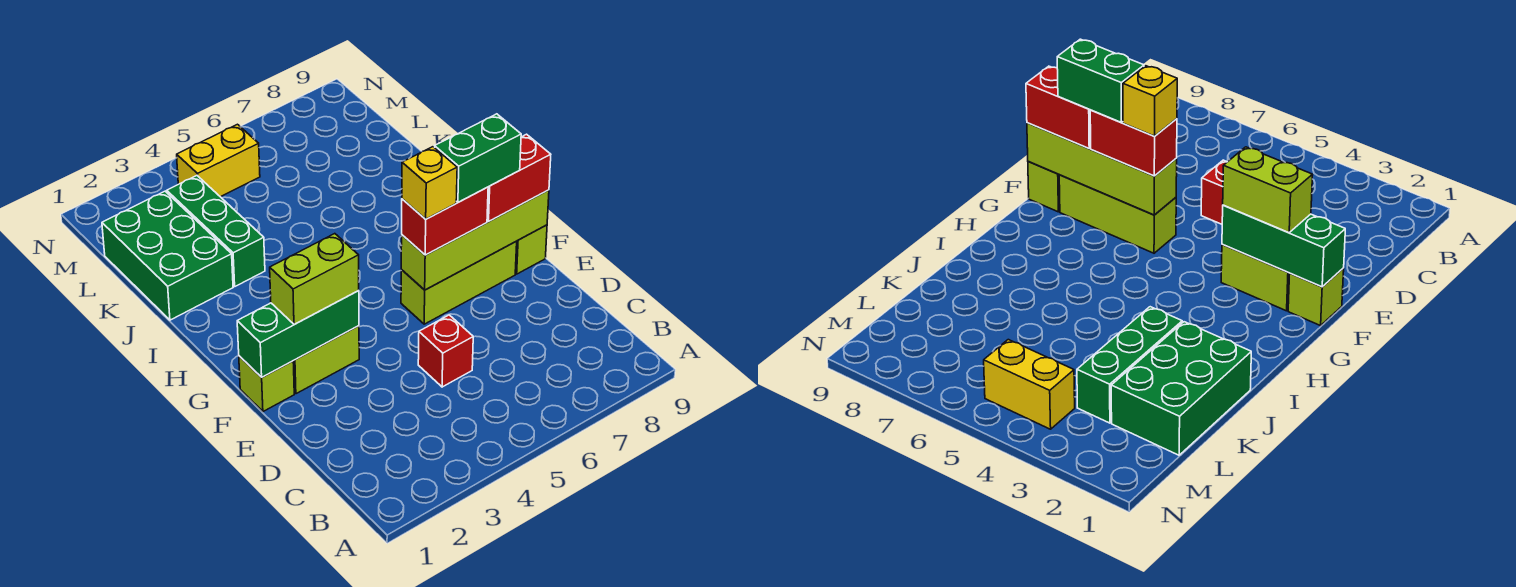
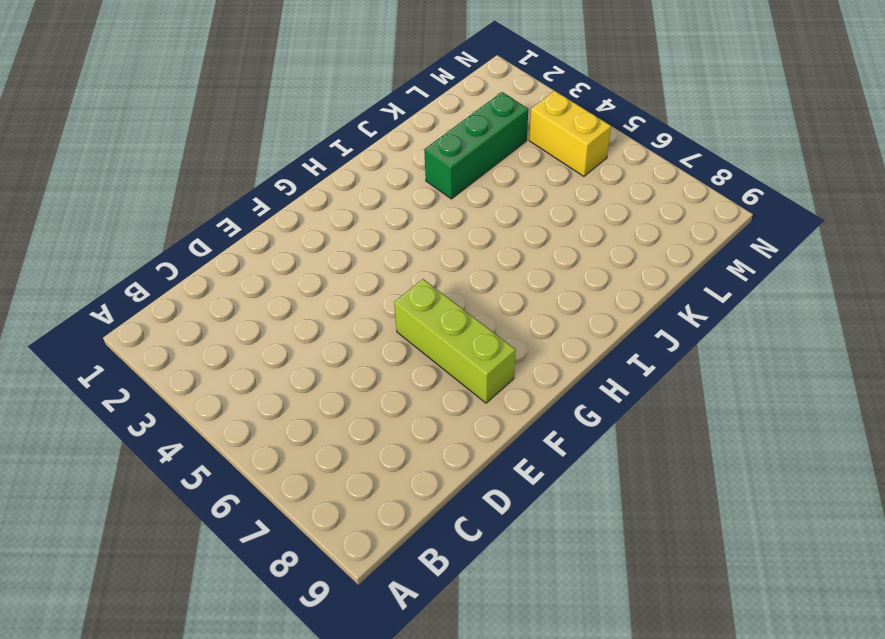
none -> red brick D5 level 1
none -> lime brick F1 level 1
none -> lime brick F2:F3 level 1

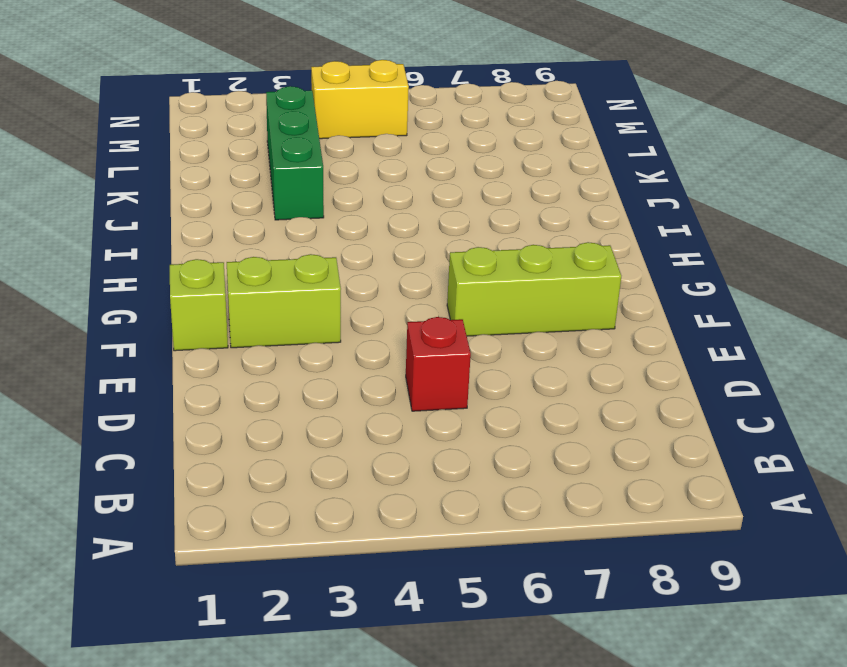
none -> lime brick F9 level 1
none -> green brick J1:L2 level 1
none -> green brick F1:F3 level 2

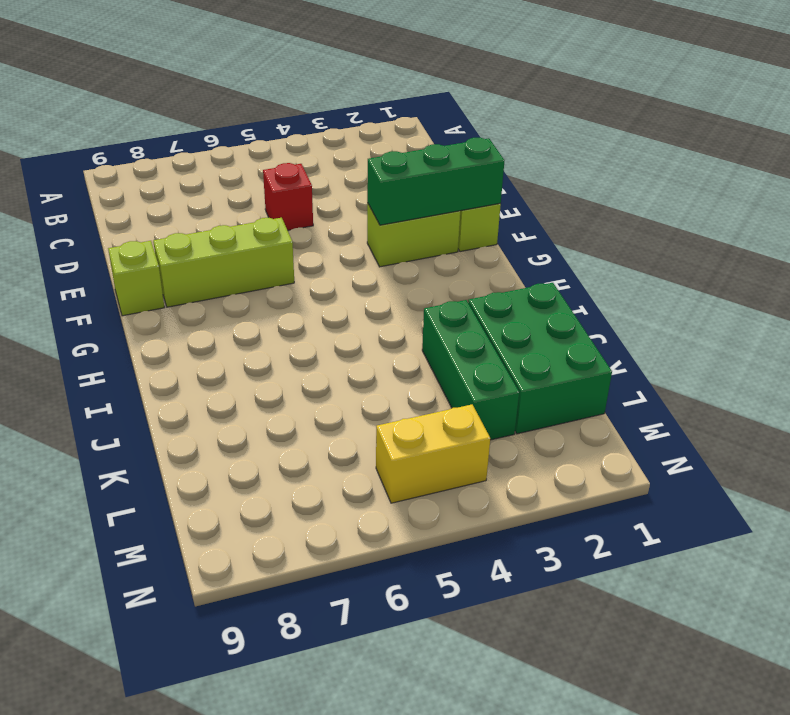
none -> lime brick F6:F9 level 2
none -> lime brick F2:F3 level 3
none -> red brick F6:F7 level 3

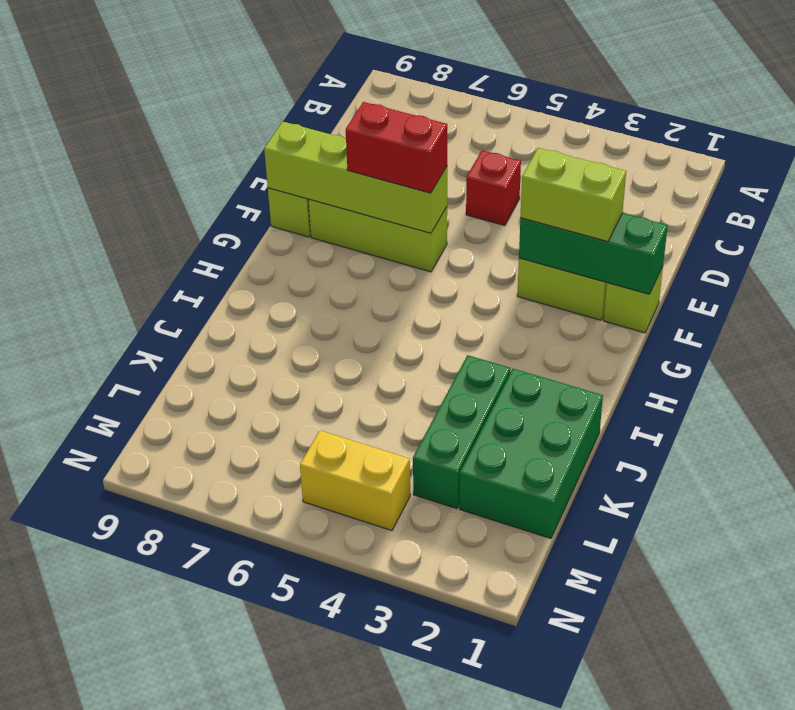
none -> red brick F8:F9 level 3
none -> yellow brick F6 level 4
none -> green brick F7:F8 level 4

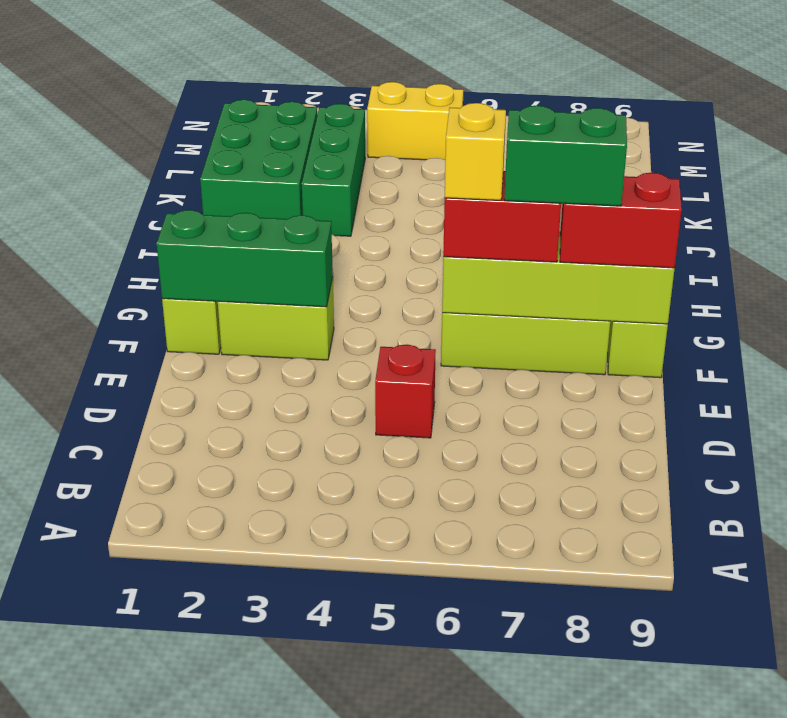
none -> lime brick F2:F3 level 3

